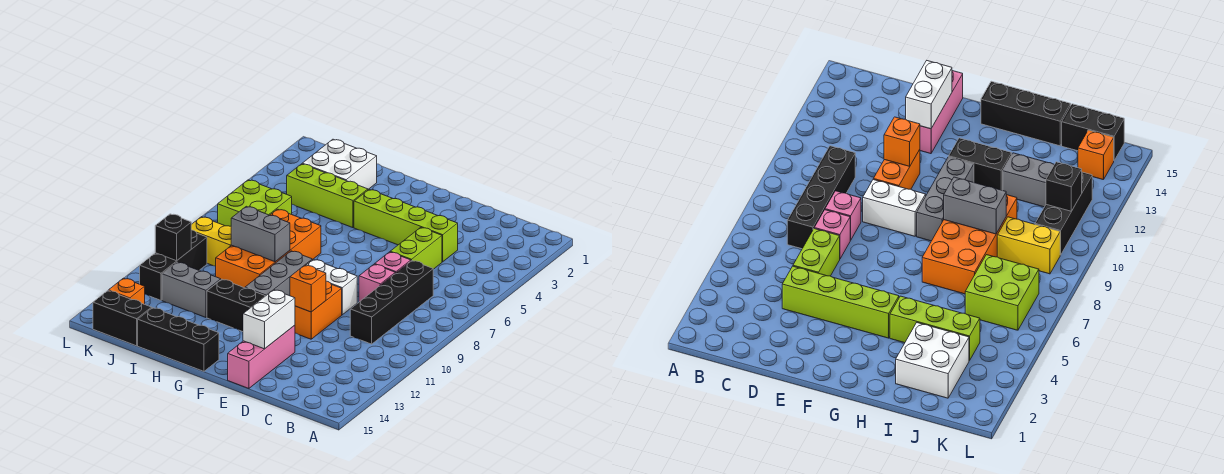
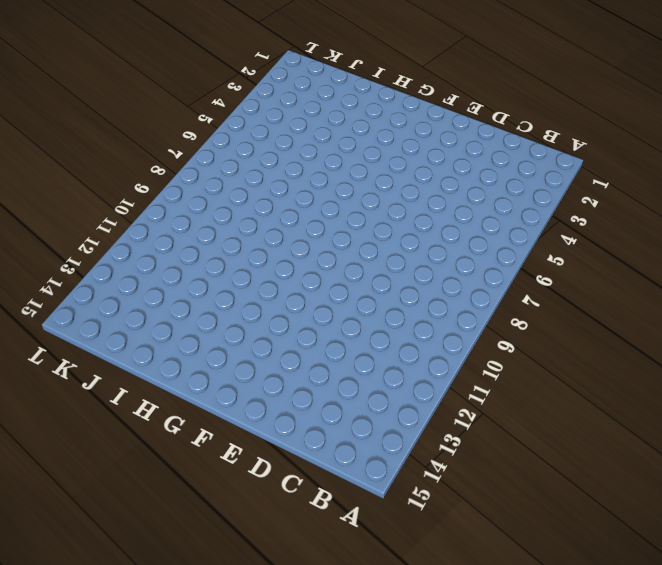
none -> black brick C7:C10 level 1
none -> lime brick D4:G4 level 1
none -> lime brick D5:D6 level 1

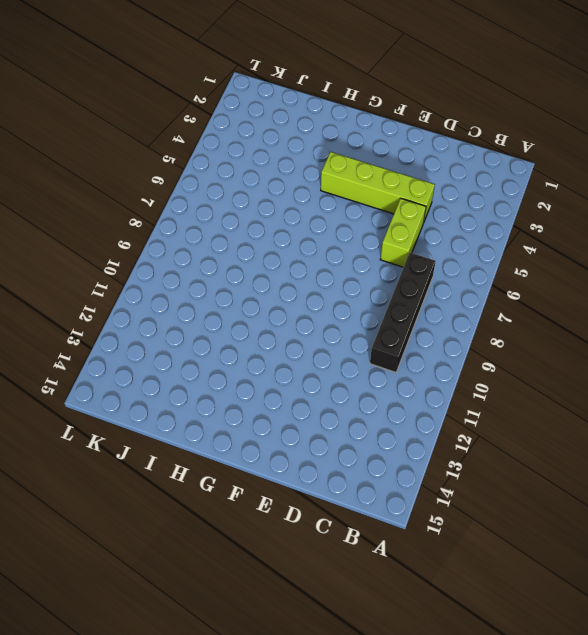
none -> pink brick D7 level 1
none -> pink brick D8 level 1
none -> white brick E9:F9 level 1

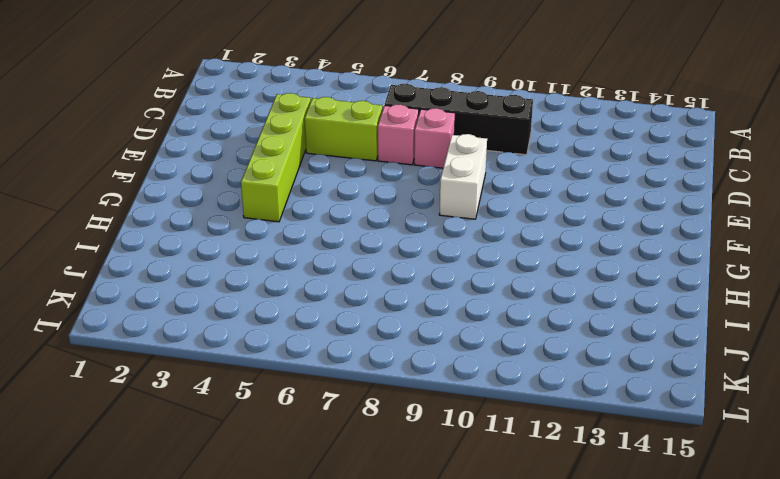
none -> orange brick E10:E11 level 1
none -> pink brick E13:E15 level 1
none -> grey brick G9:G11 level 1

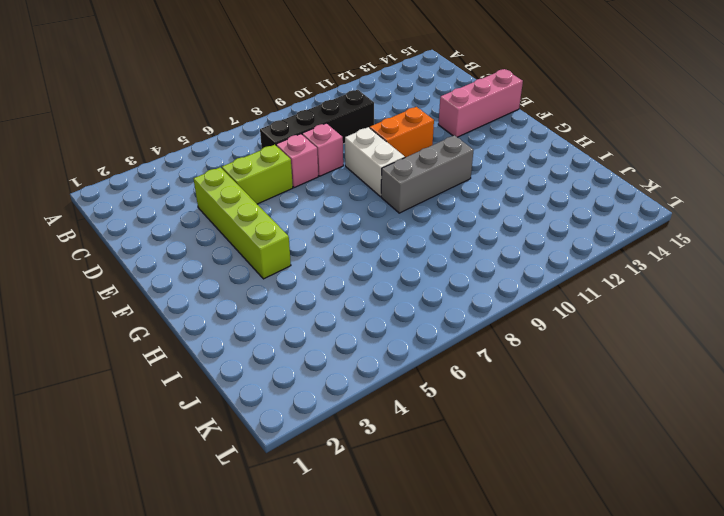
none -> black brick G12:H12 level 1
none -> black brick G15:I15 level 1
none -> lime brick H4:J4 level 1

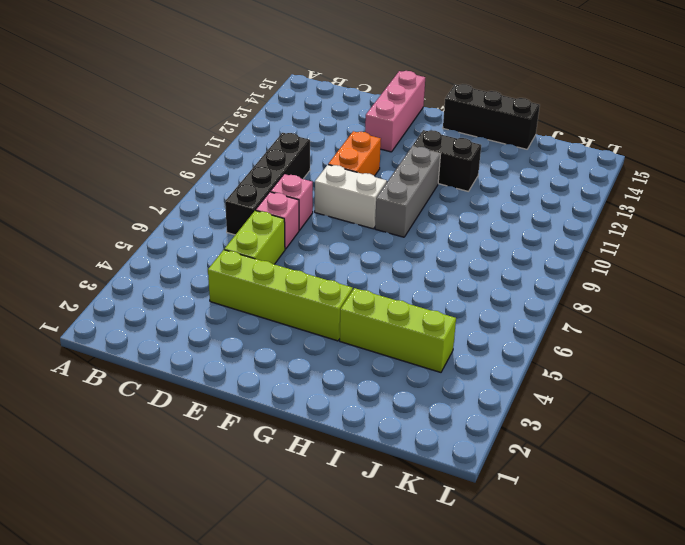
none -> orange brick H7:I10 level 1
none -> white brick I2:J3 level 1
none -> grey brick I12:J12 level 1

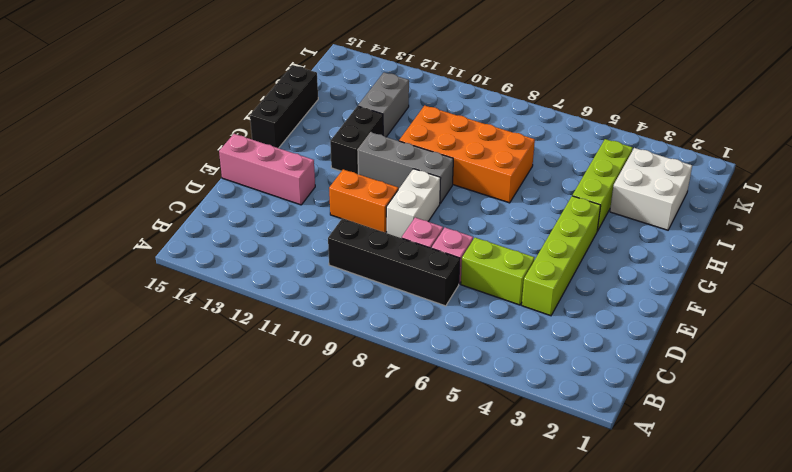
none -> lime brick J6:K7 level 1
none -> yellow brick J9:K9 level 1
none -> black brick J15:K15 level 1

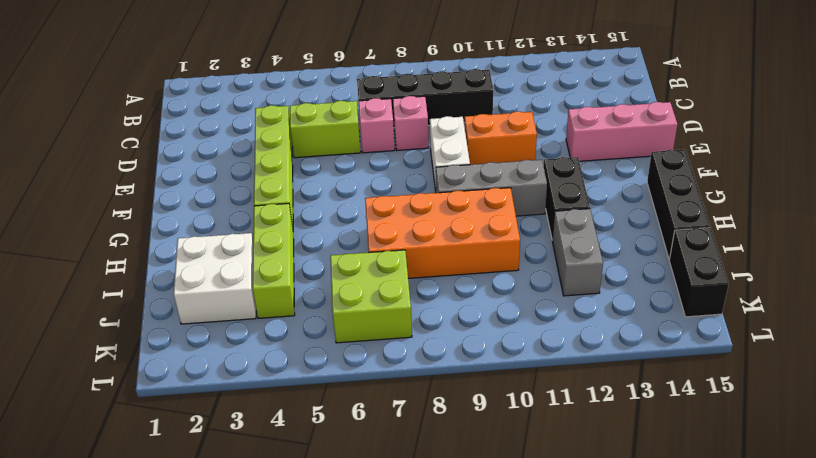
none -> yellow brick J9:K9 level 1
none -> black brick K10:K12 level 1
none -> orange brick K14 level 1

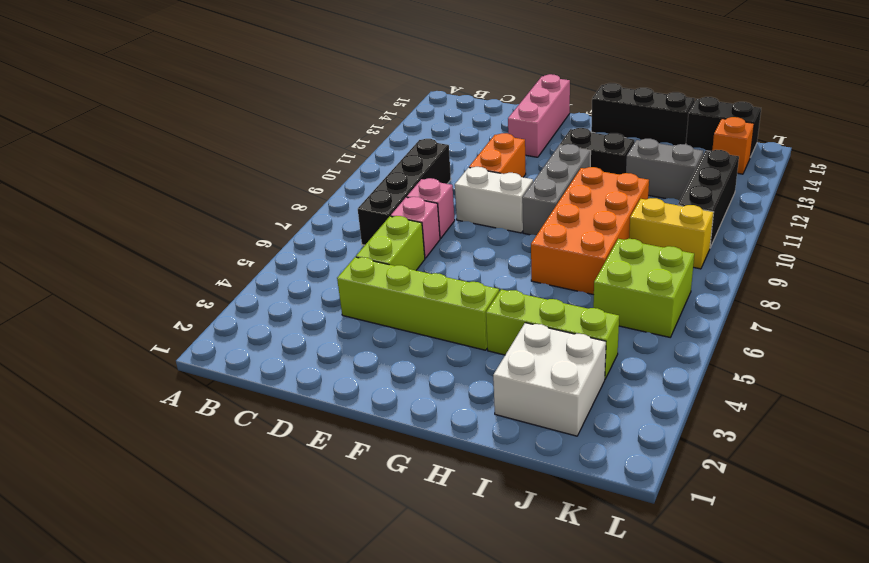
none -> orange brick E11 level 2
none -> white brick E13:E14 level 2
none -> grey brick H9:I9 level 2

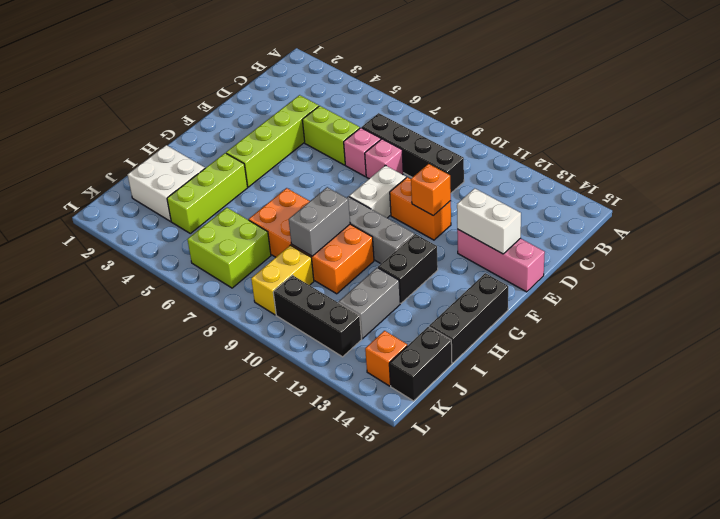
none -> black brick K11 level 2

